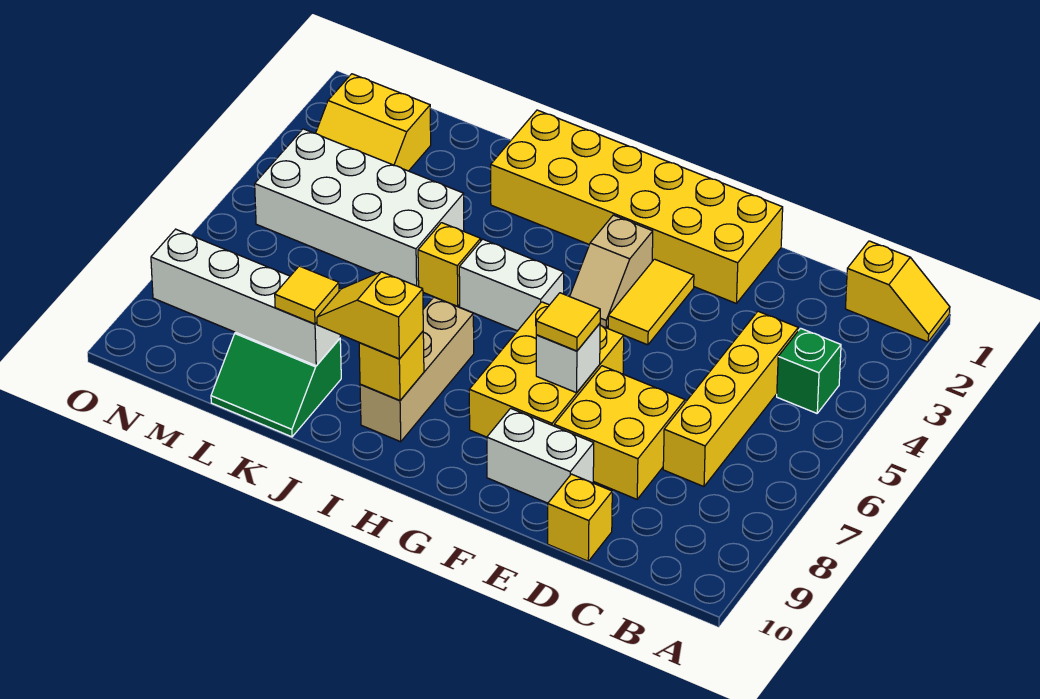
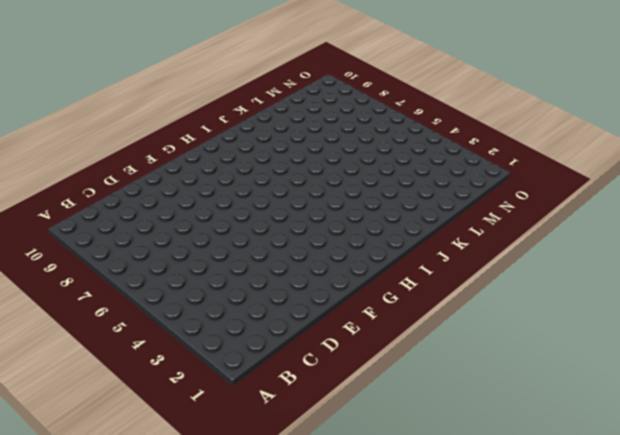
none -> yellow slope A1:B1 level 1 top B
none -> green brick B4 level 1
none -> yellow brick C4:C7 level 1

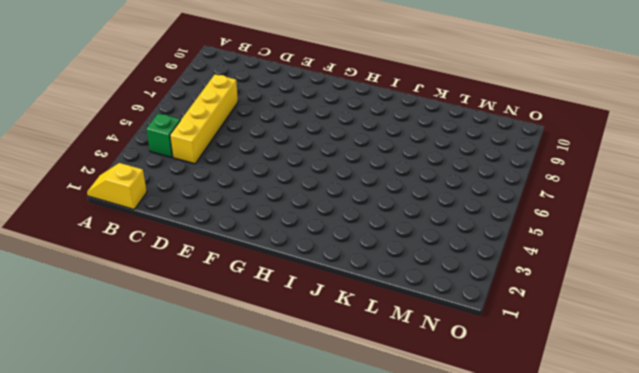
none -> yellow brick D7:E8 level 1
none -> yellow brick D10 level 1
none -> yellow brick E1:J2 level 1

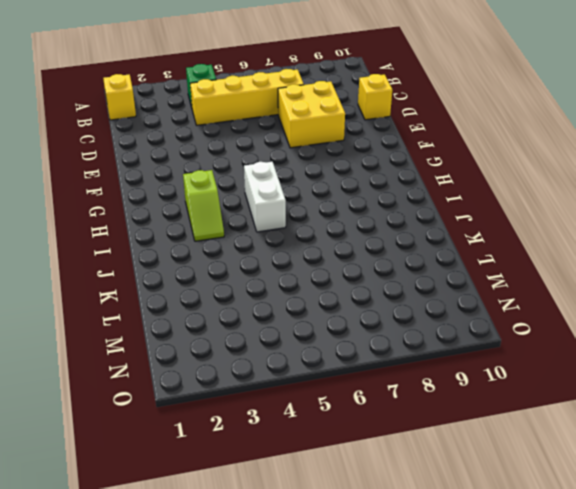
lime slope H3:I3 level 1 top H -> none
none -> yellow brick E1:J2 level 1
none -> white brick E9:F9 level 1
none -> yellow tile F3:F4 level 1

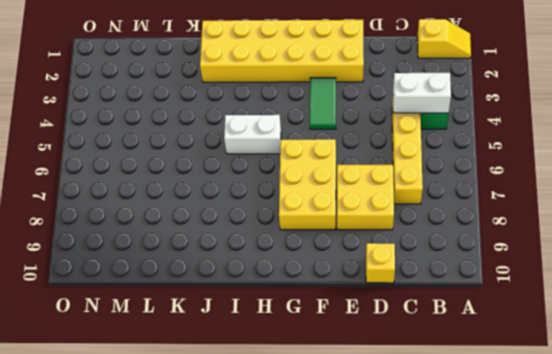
white brick B4:C4 level 2 -> white brick E9:F9 level 1
green tile F3:F4 level 1 -> yellow tile F3:F4 level 1
none -> tan slope G3:G4 level 1 top 3
none -> tan brick I7:I9 level 1
none -> yellow brick J5 level 1

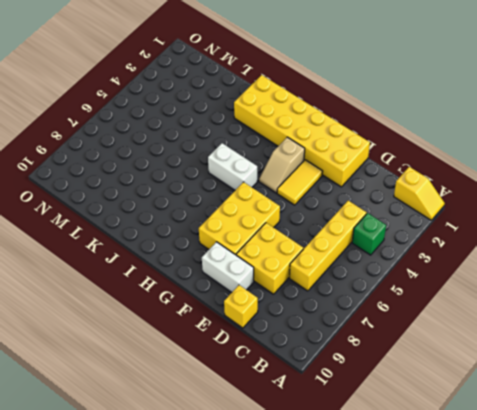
none -> tan brick I7:I9 level 1
none -> yellow brick J5 level 1
none -> white brick K4:N5 level 1

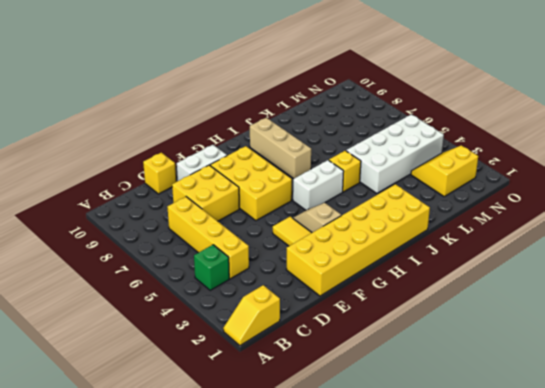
none -> green slope K9:L10 level 1 top 9
none -> white brick F7 level 2
none -> yellow brick I9 level 2

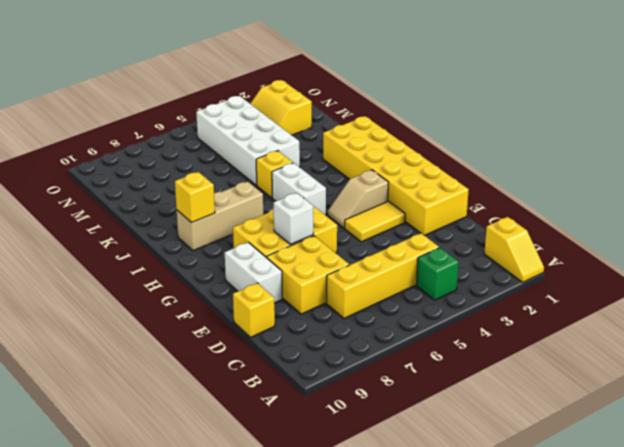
none -> green slope K9:L10 level 1 top 9
none -> white brick K9:N9 level 2
none -> yellow tile F7 level 3

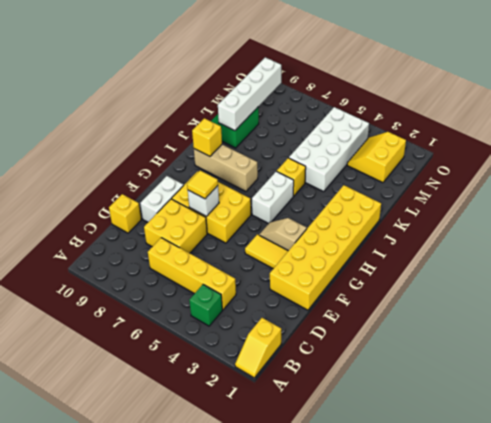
none -> yellow slope I9:J9 level 3 top I
none -> yellow tile K9 level 3

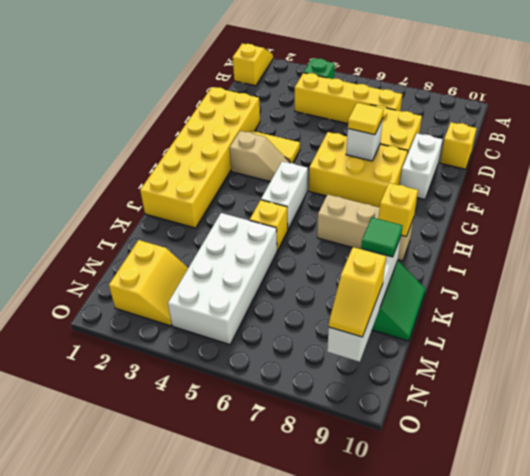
green tile K9 level 3 -> yellow tile K9 level 3
yellow slope M9:N9 level 3 top M -> yellow slope I9:J9 level 3 top I

